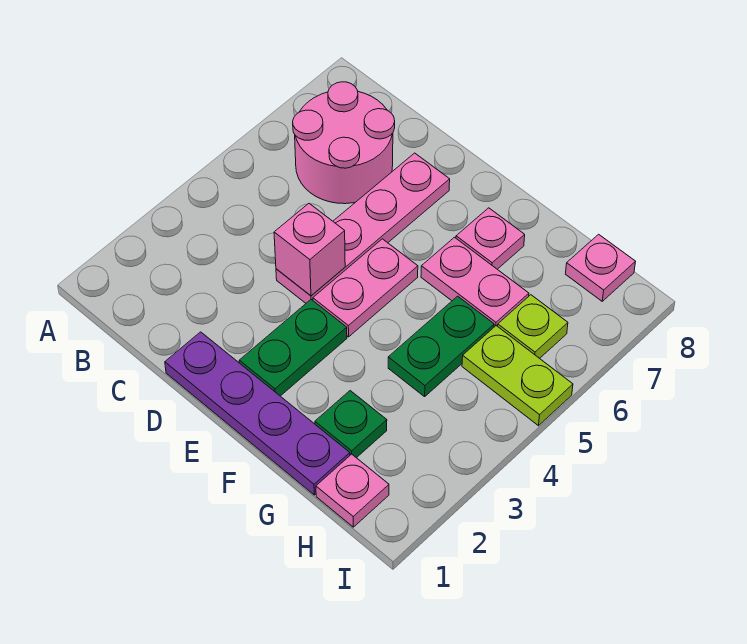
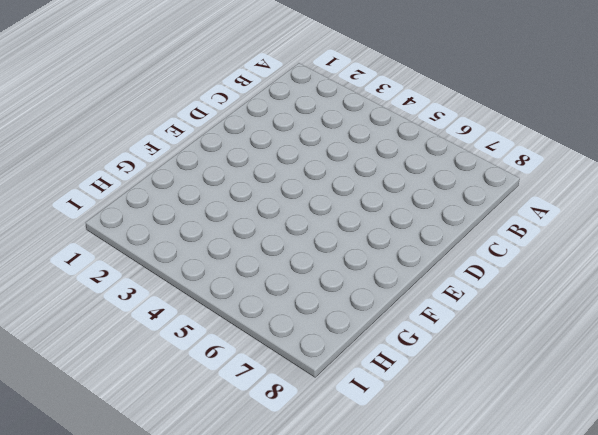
none -> pink round brick B6:C7 level 1
none -> purple plate D1:G1 level 1
none -> pink plate D4:D7 level 1

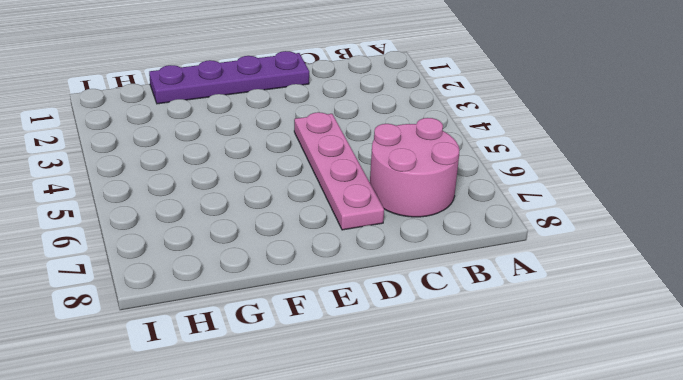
none -> green plate E2:E3 level 1
none -> pink plate E4:E5 level 1
none -> pink plate F6:G6 level 1

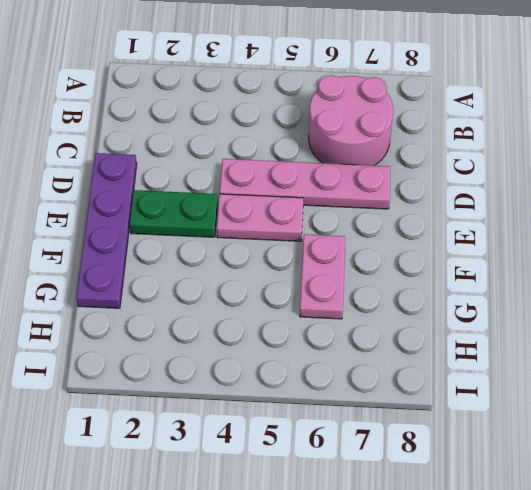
none -> pink plate F7 level 1
none -> green plate G2 level 1
none -> green plate G4:G5 level 1

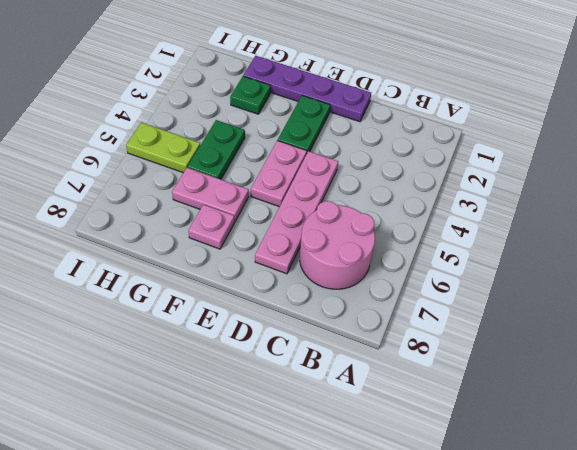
none -> pink plate H1 level 1
none -> lime plate H6 level 1
none -> pink plate H8 level 1

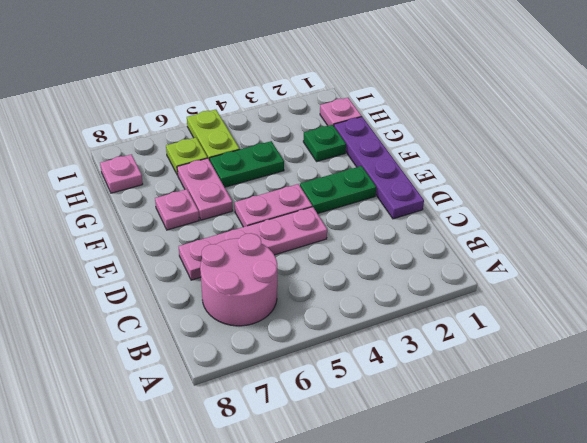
none -> pink brick D4 level 2

